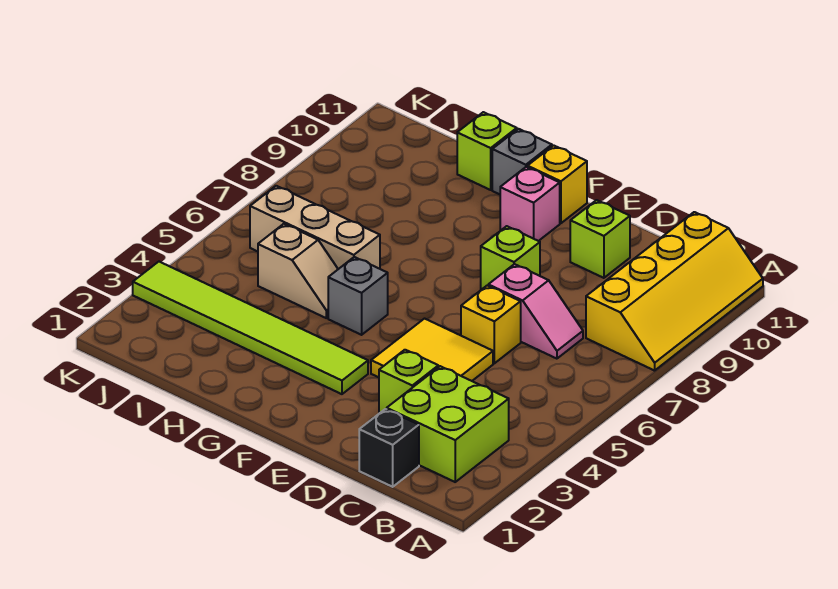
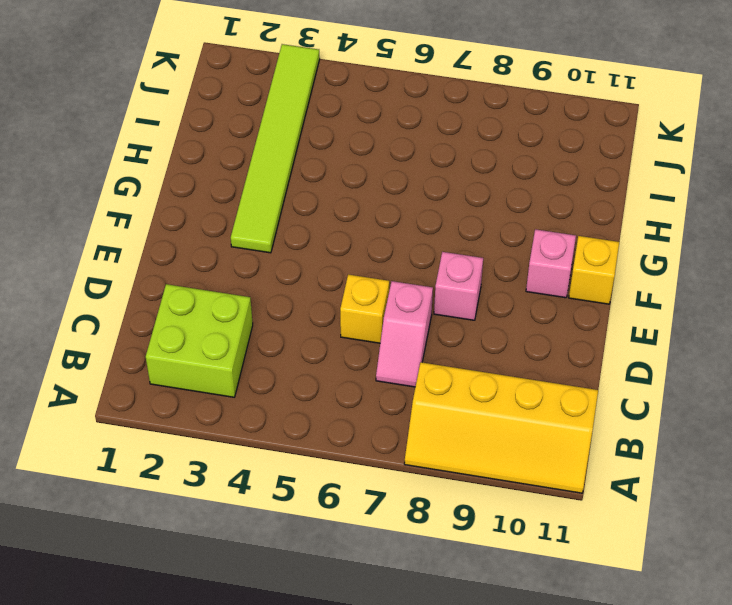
pink brick E8 level 1 -> lime brick E8 level 1
none -> black brick C1 level 1
none -> lime brick D3 level 1
none -> yellow tile D4:E5 level 1

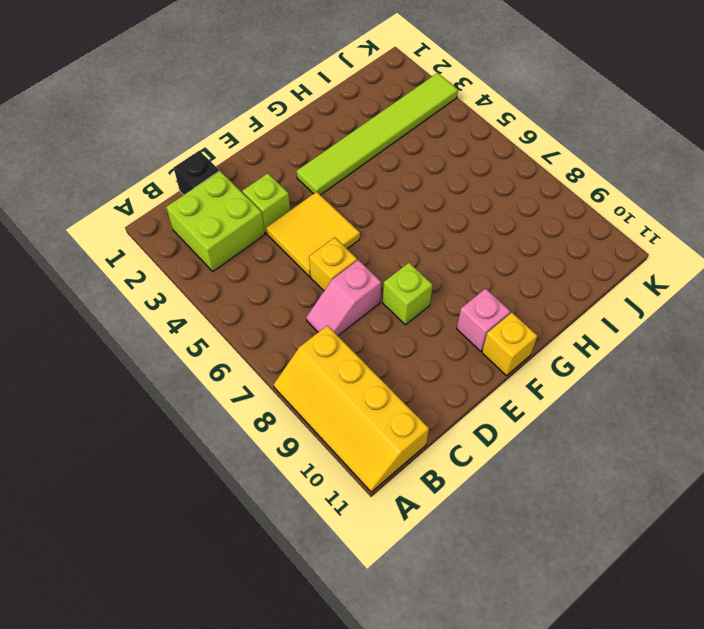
none -> lime brick D10 level 1
none -> grey brick G5 level 1
none -> grey brick G11 level 1

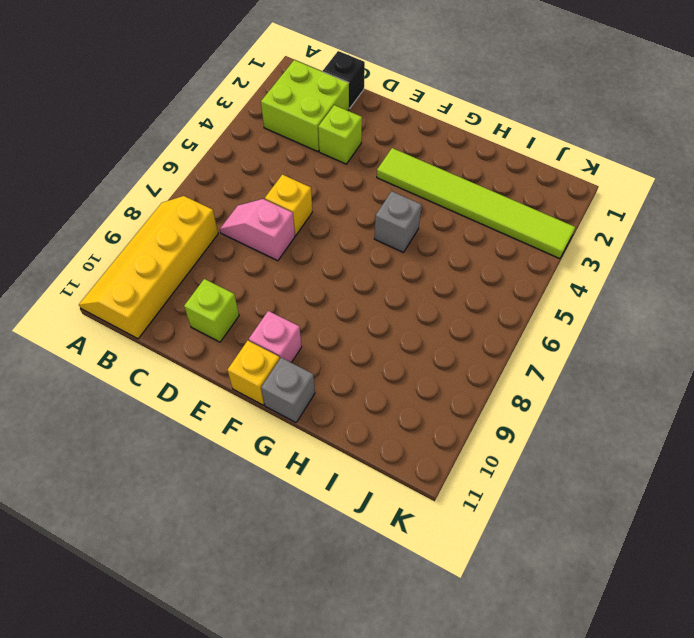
none -> yellow tile D4:E5 level 1
none -> lime brick E8 level 1
none -> tan slope H5:I5 level 1 top I

